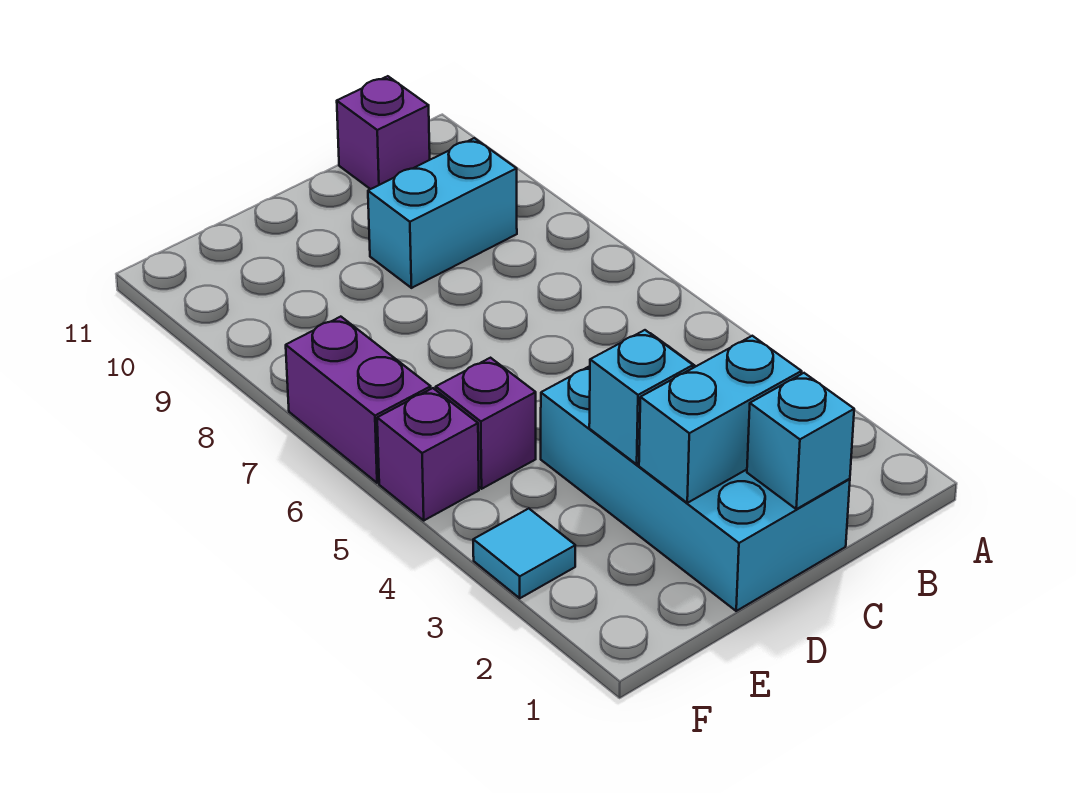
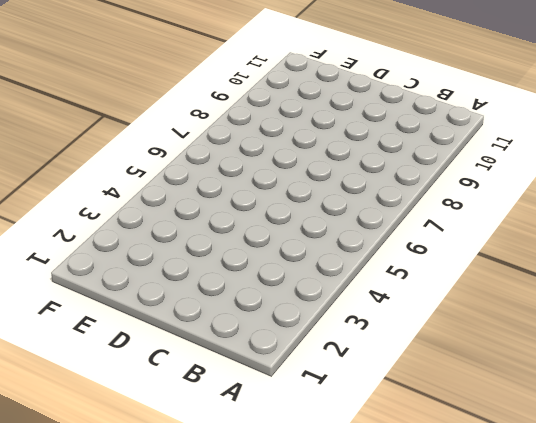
none -> cyan brick B9:C9 level 1
none -> purple brick B11 level 1

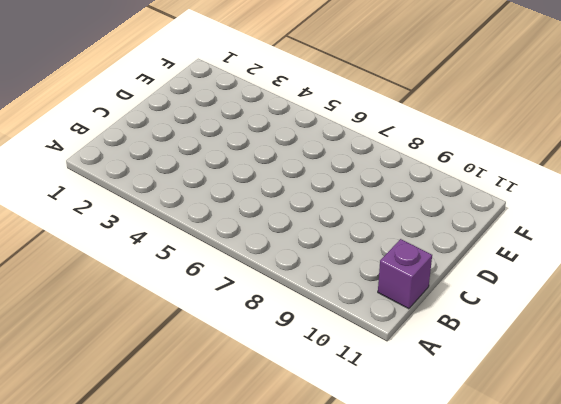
none -> cyan brick B9:C9 level 1
none -> cyan brick C1:D4 level 1

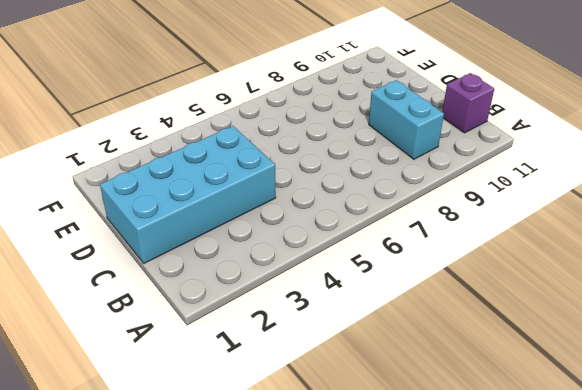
none -> purple brick E5 level 1
none -> cyan tile F3 level 1

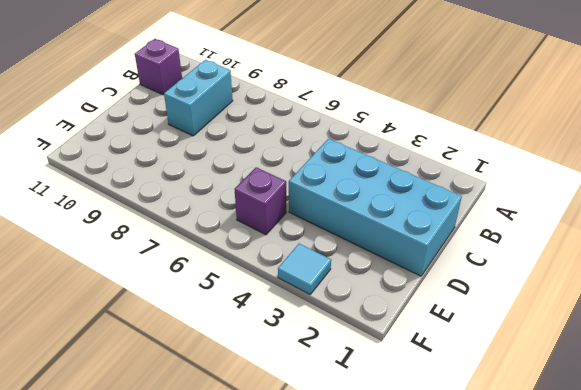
none -> purple brick F5 level 1
none -> purple brick F6:F7 level 1

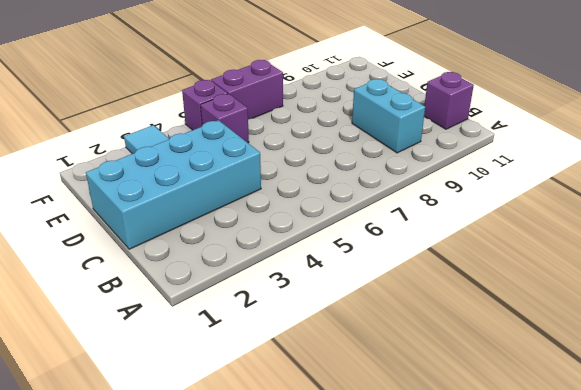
none -> cyan brick C1 level 2
none -> cyan brick C2:D2 level 2

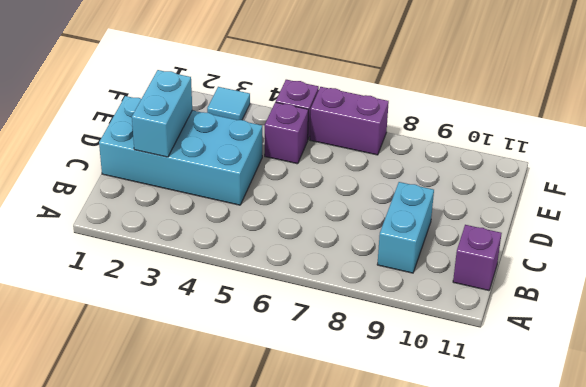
none -> cyan brick C1 level 2
none -> cyan brick D3 level 2

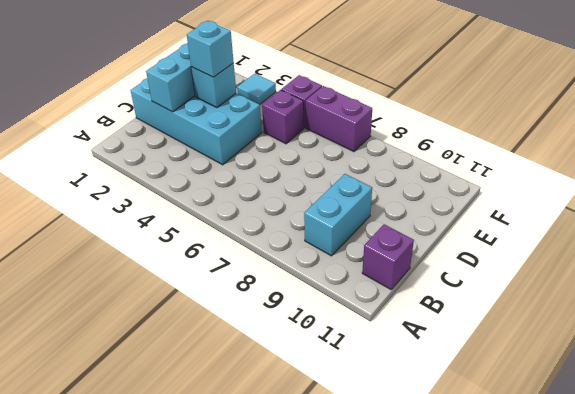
cyan brick D3 level 3 -> cyan brick C1 level 2

